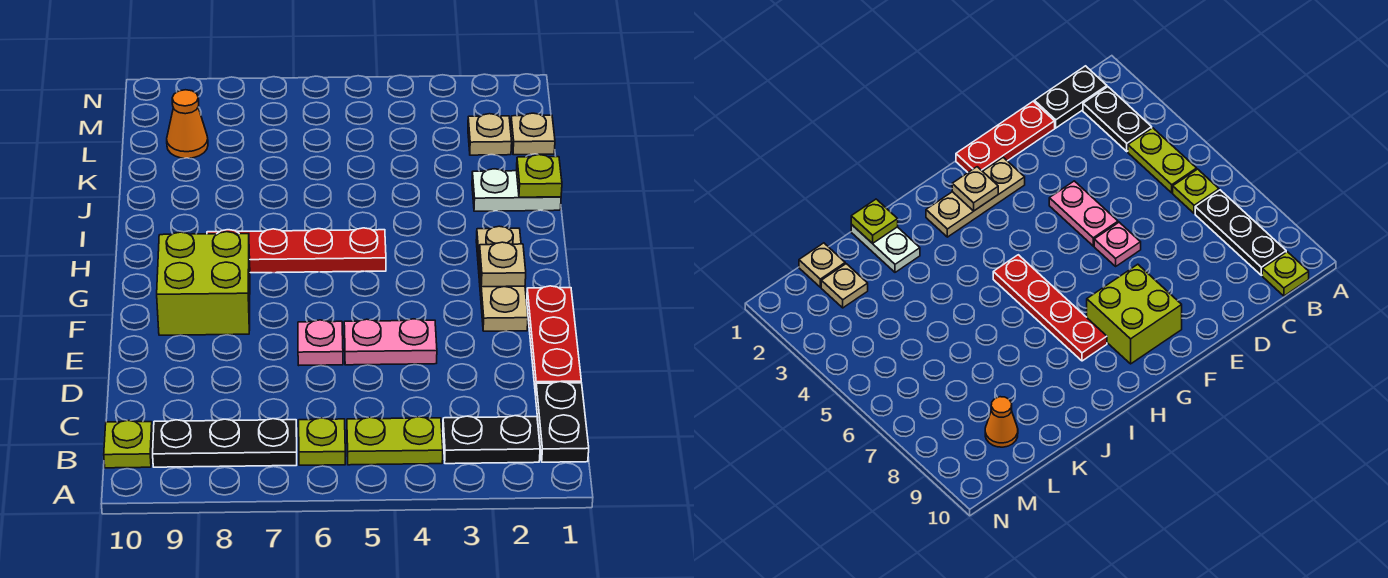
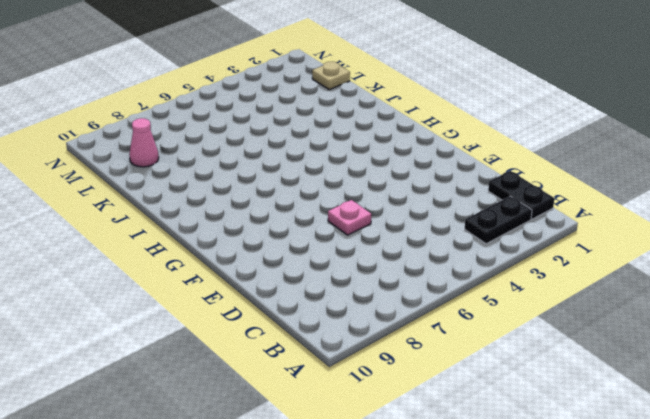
pink cone L9 level 1 -> orange cone L9 level 1
none -> lime plate B4:B5 level 1
none -> lime plate B6 level 1
none -> black plate B7:B9 level 1

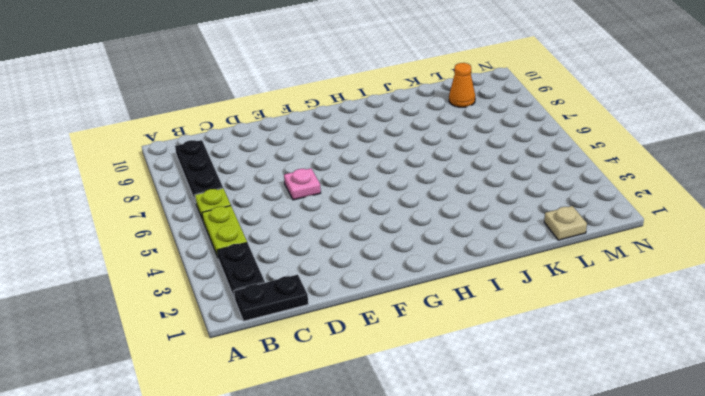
none -> lime plate B10 level 1
none -> red plate D1:F1 level 1
none -> pink plate E4:E5 level 1

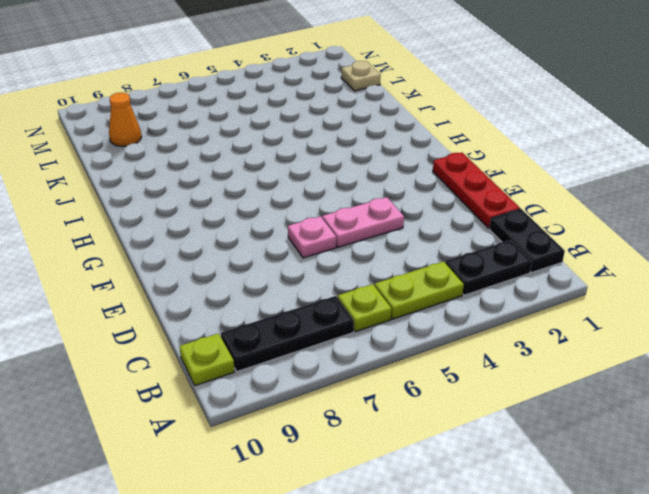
none -> tan plate F2:H2 level 1
none -> lime brick F8:G9 level 1
none -> red plate H5:H8 level 1

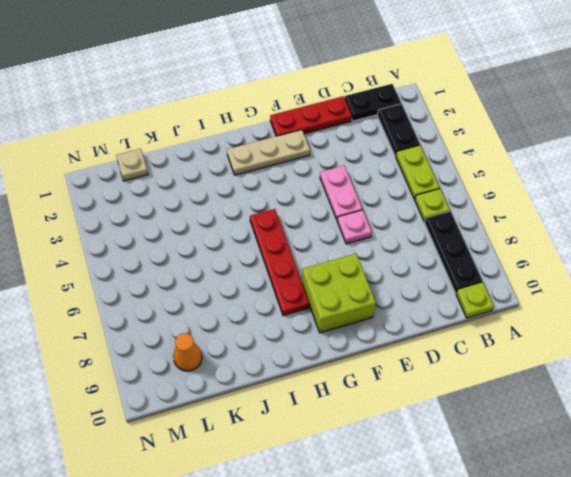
none -> white plate J1:J2 level 1
none -> tan plate L2 level 1
none -> tan plate G2 level 2

